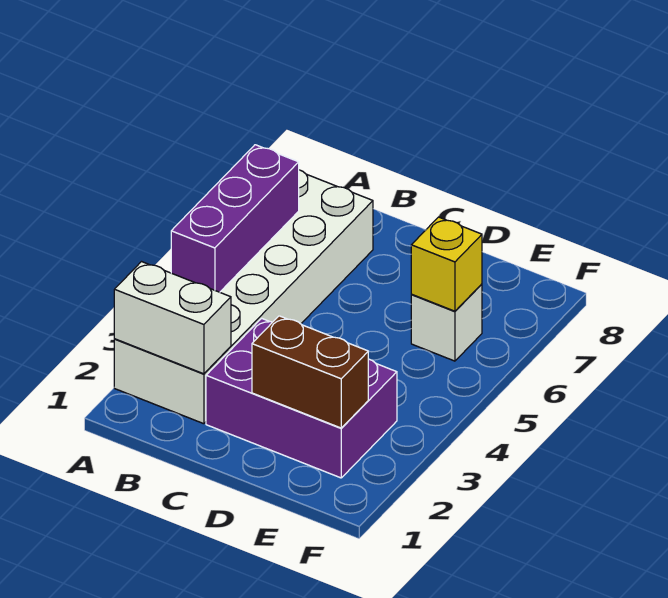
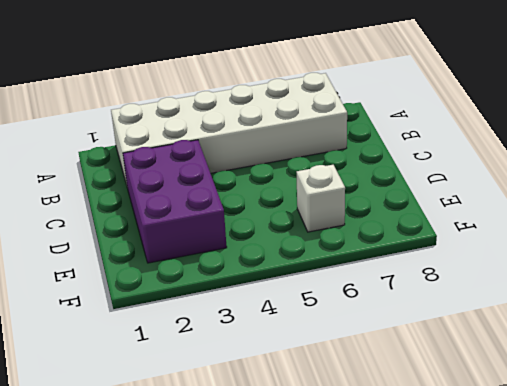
none -> white brick A2:B2 level 2
none -> purple brick A4:A6 level 2

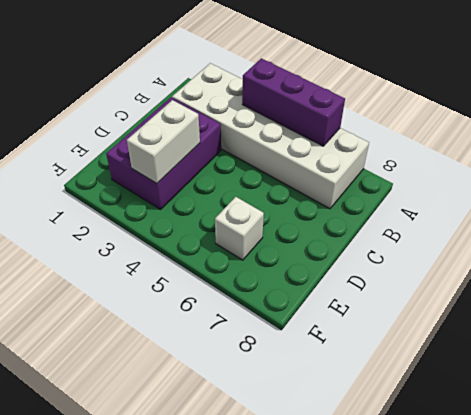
white brick D3:E3 level 2 -> white brick A2:B2 level 2
none -> brown brick D2:E2 level 2
none -> yellow brick E6 level 2

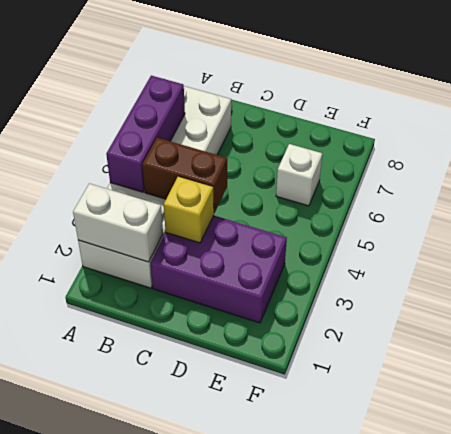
brown brick B4:C4 level 2 -> brown brick D2:E2 level 2
yellow brick C3 level 2 -> yellow brick E6 level 2

